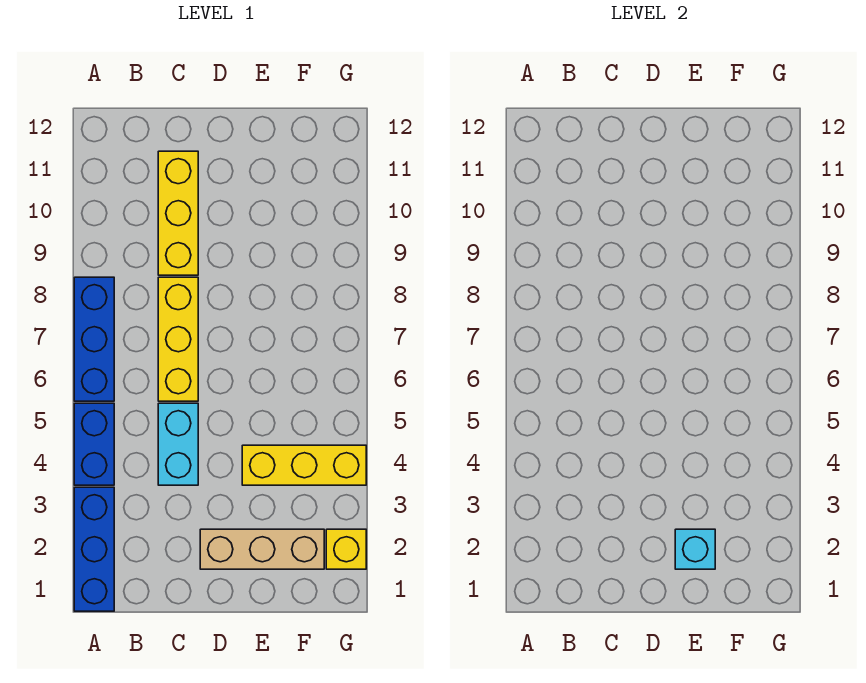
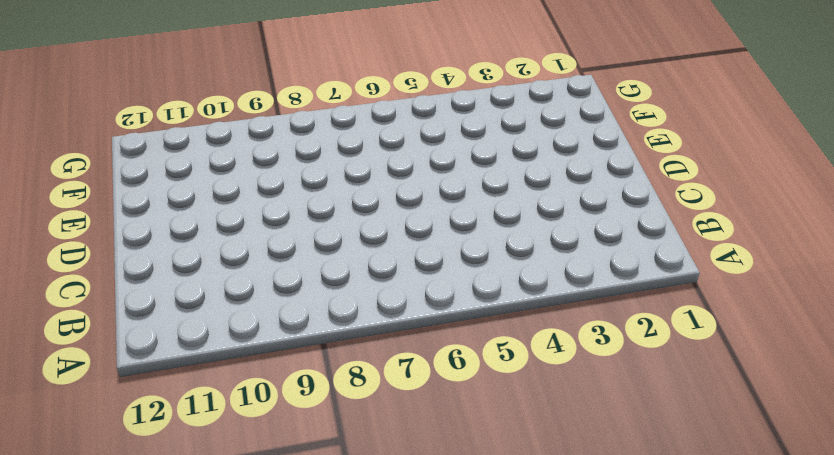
none -> blue brick A1:A3 level 1
none -> blue brick A4:A5 level 1

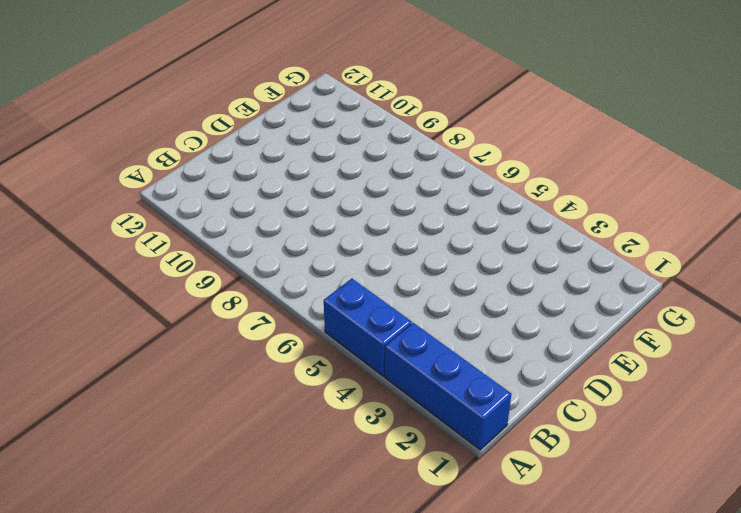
none -> blue brick A6:A8 level 1
none -> cyan brick C4:C5 level 1

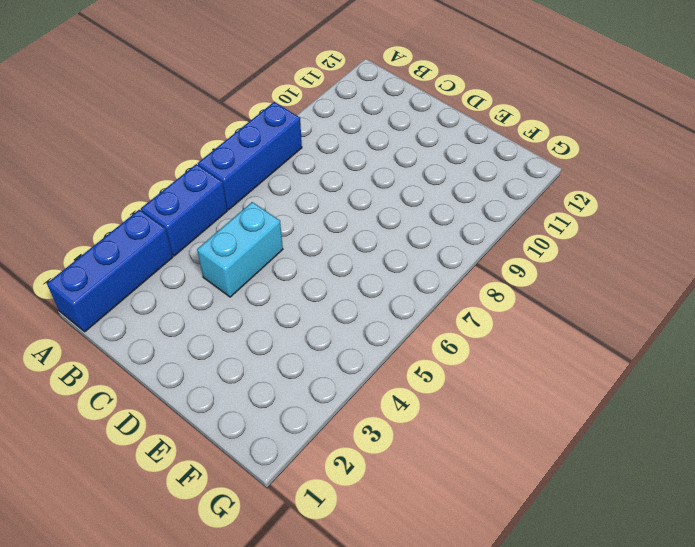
none -> yellow brick C6:C8 level 1
none -> yellow brick C9:C11 level 1

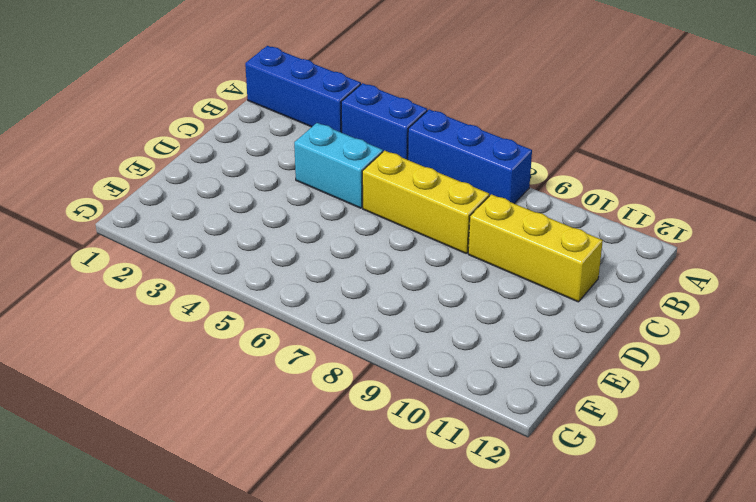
none -> tan brick D2:F2 level 1
none -> yellow brick E4:G4 level 1

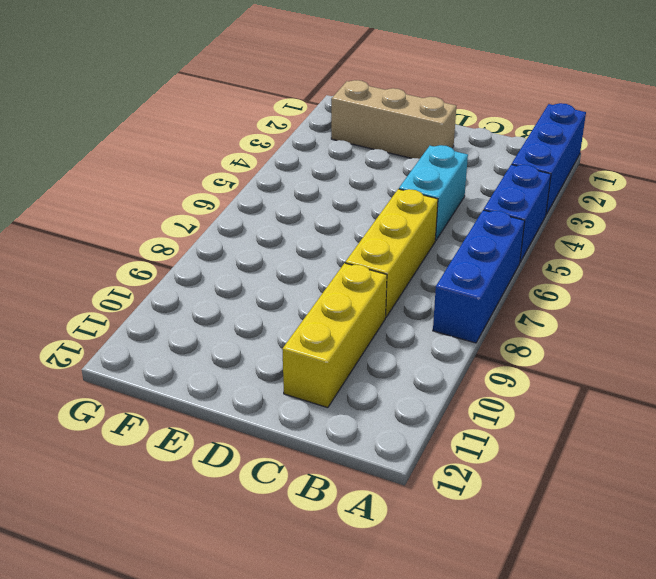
none -> yellow brick E4:G4 level 1
none -> yellow brick G2 level 1

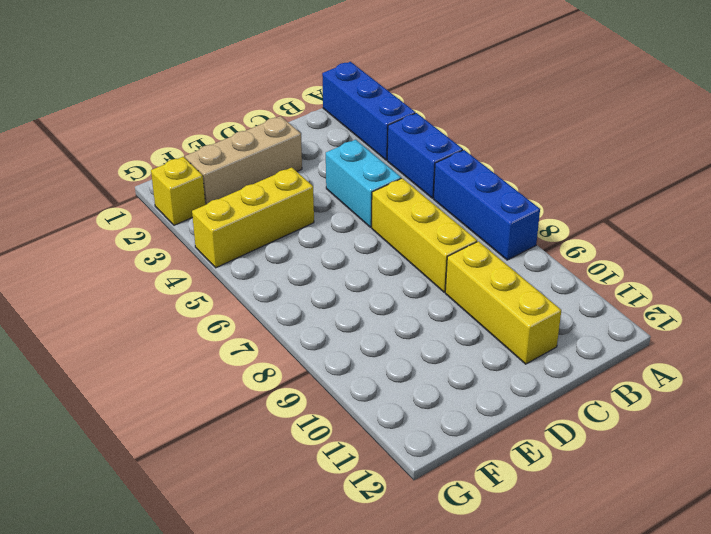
none -> cyan brick E2 level 2

